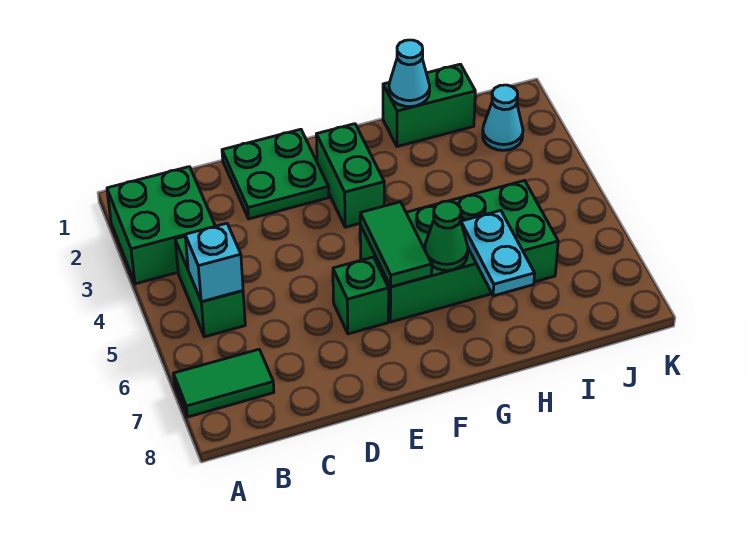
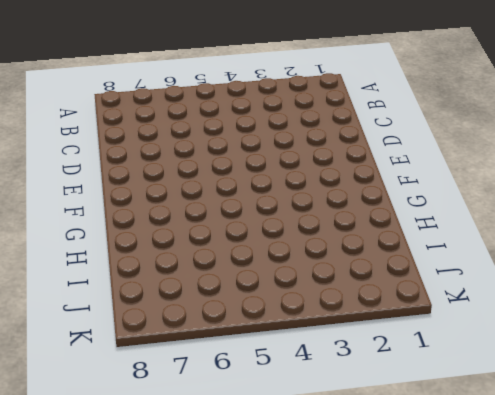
none -> green brick A2:B3 level 1
none -> green tile A7:B7 level 1
none -> green brick B4:B5 level 1

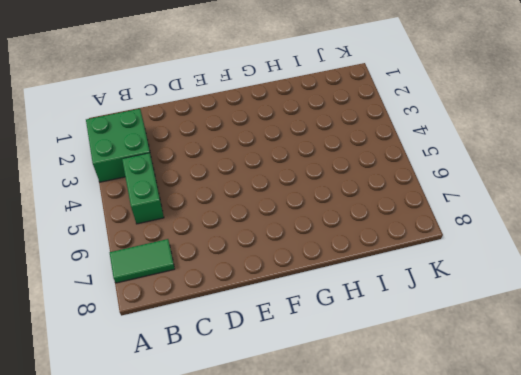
none -> green plate D1:E2 level 1
none -> green brick E6 level 1
none -> green brick F2:F3 level 1

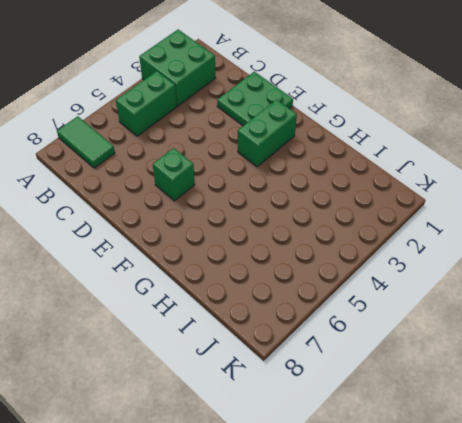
none -> green brick F5:I6 level 1
none -> green brick H1:I1 level 1
none -> cyan cone J2 level 1

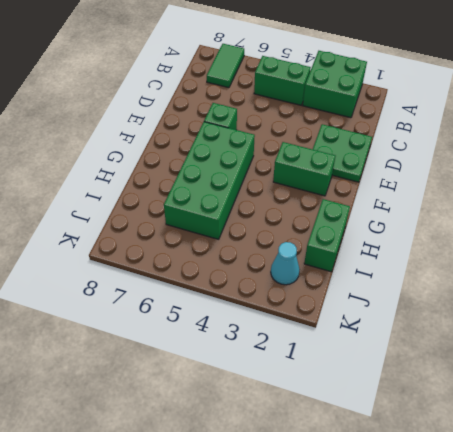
none -> cyan brick B5 level 2
none -> green tile F5:F6 level 2
none -> green cone G6 level 2

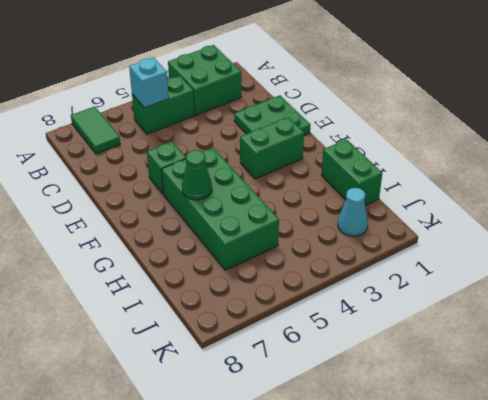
none -> green tile F5:F6 level 2
none -> cyan cone H1 level 2
none -> cyan plate H6:H7 level 2

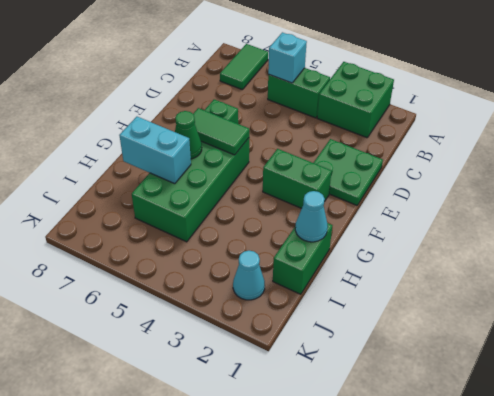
cyan brick H6:H7 level 2 -> cyan plate H6:H7 level 2

